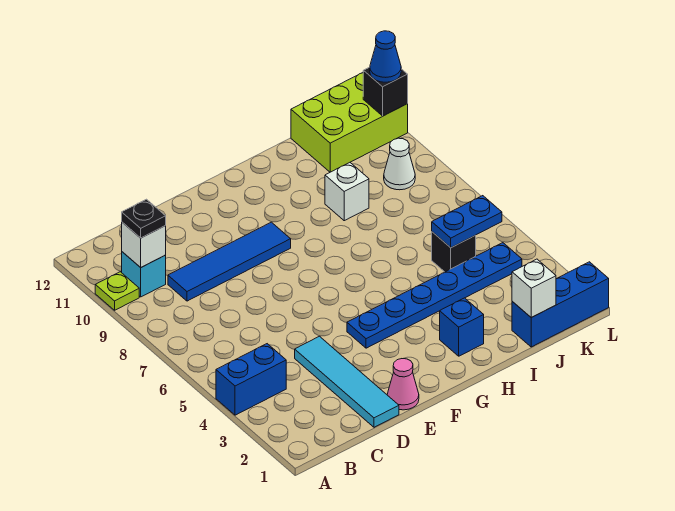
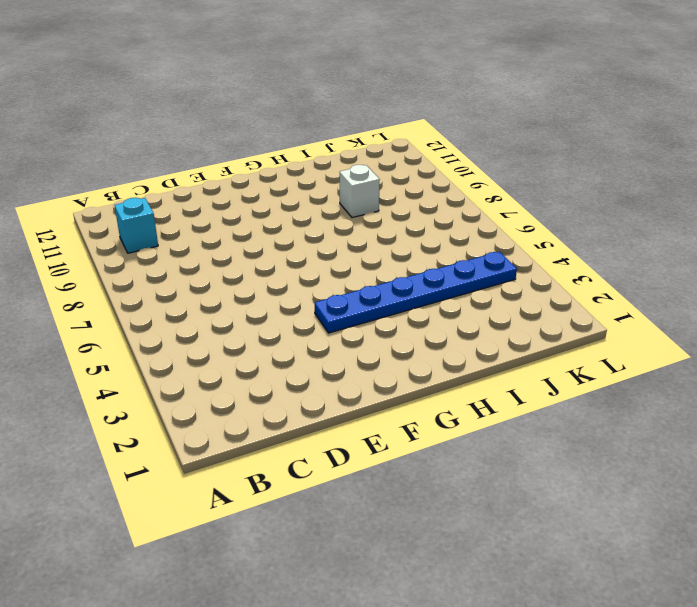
none -> blue brick A4:B4 level 1
none -> lime plate A10 level 1
none -> blue tile C9:F9 level 1

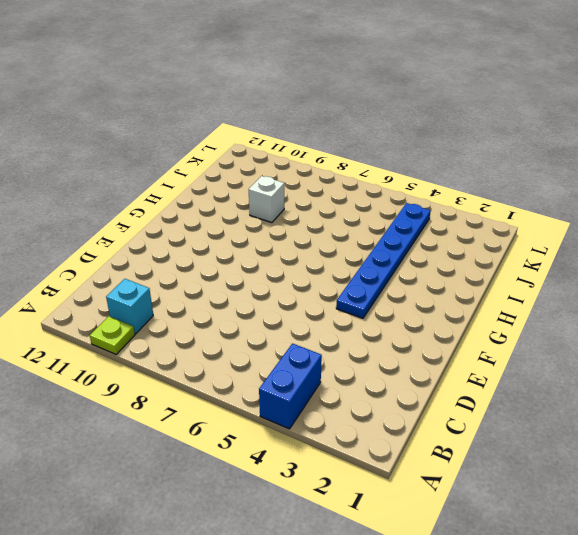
none -> blue tile C9:F9 level 1
none -> cyan tile D1:D4 level 1
none -> pink cone E1 level 1

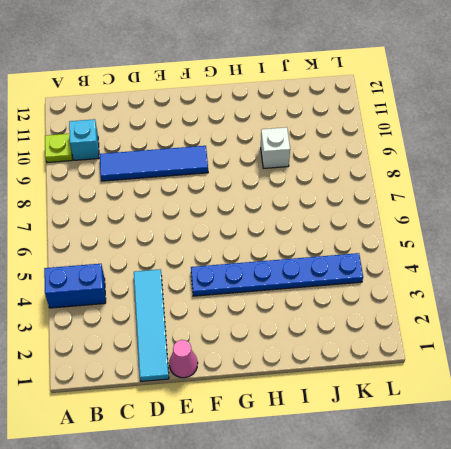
none -> blue brick H2 level 1
none -> blue brick J1:L1 level 1
none -> black brick J5 level 1

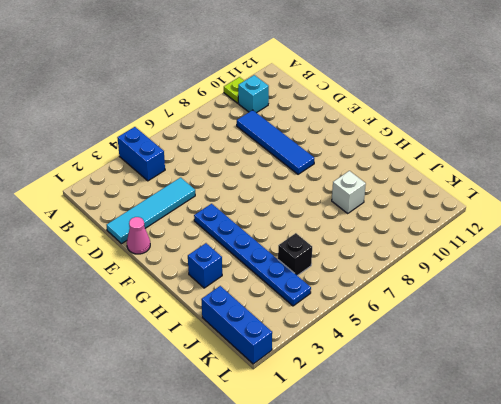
none -> lime brick J11:L12 level 1
none -> white cone K9 level 1
none -> white brick B10 level 2

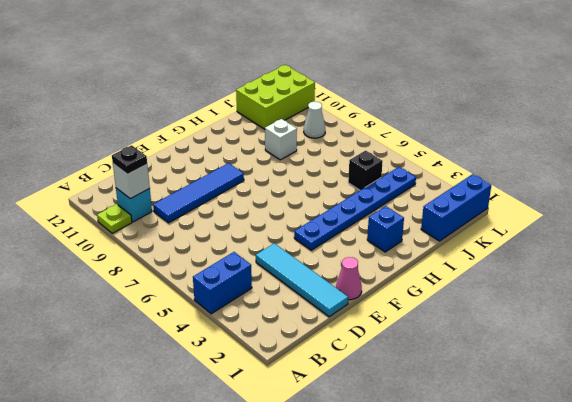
none -> white brick J1 level 2
none -> blue plate J5:K5 level 2
none -> black brick L11 level 2

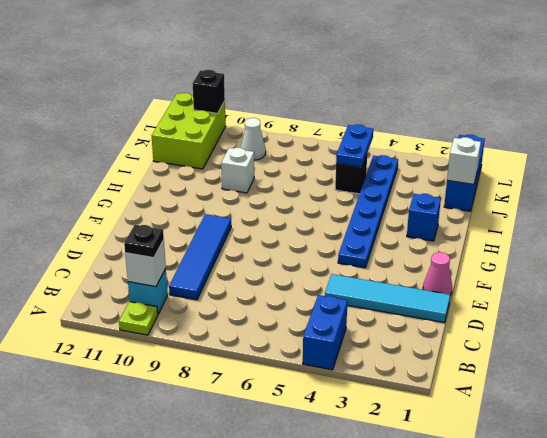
none -> blue cone L11 level 3

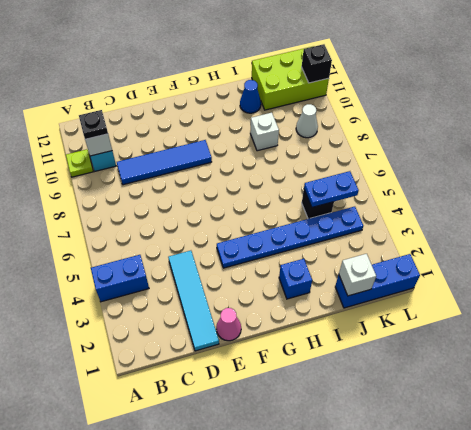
blue cone I11 level 1 -> blue cone L11 level 3

